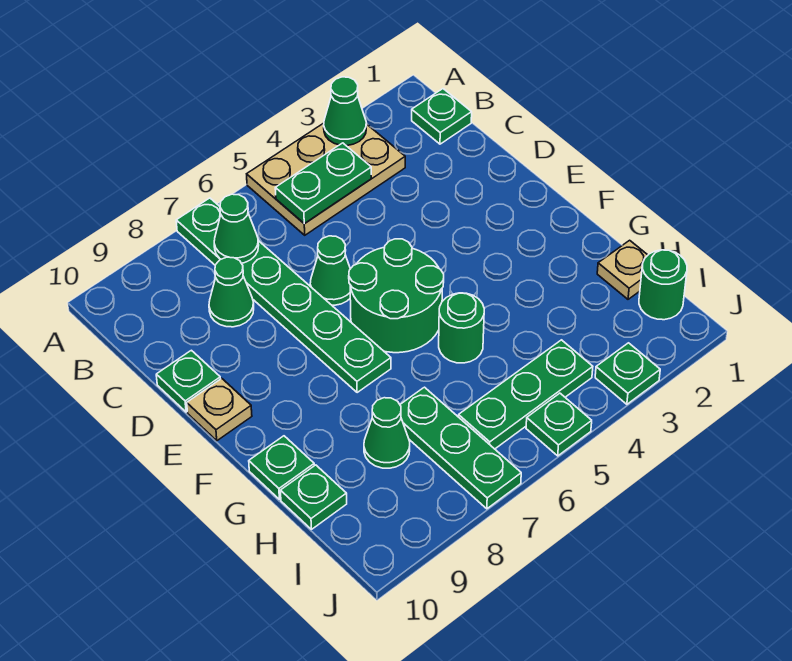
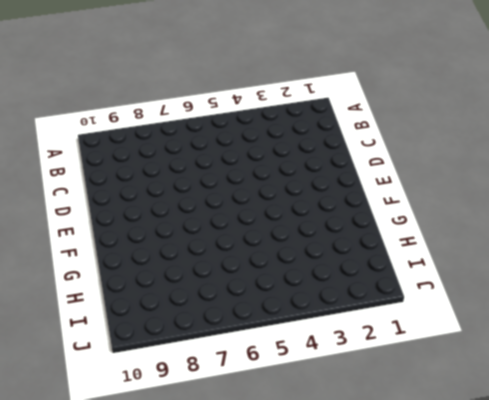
none -> tan plate A3:B5 level 1
none -> green plate A7:F7 level 1
none -> green plate B1 level 1

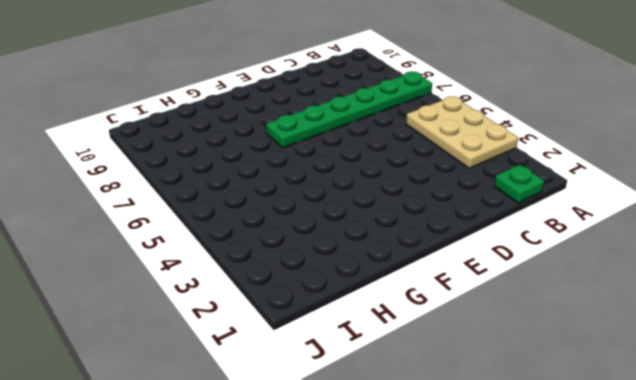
none -> green cone C8 level 1
none -> green cone D6 level 1
none -> green plate D10 level 1

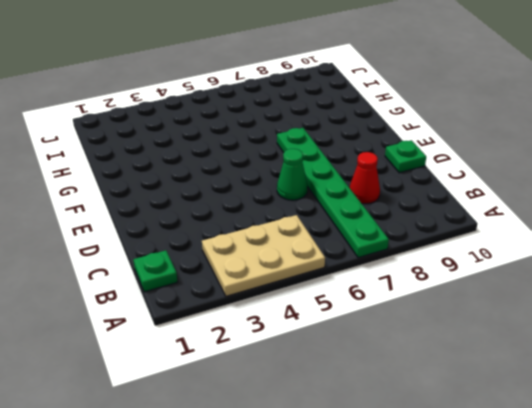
red cone C8 level 1 -> green cone C8 level 1
none -> green round brick E5:F6 level 1
none -> tan plate E10 level 1
none -> green round brick G5 level 1

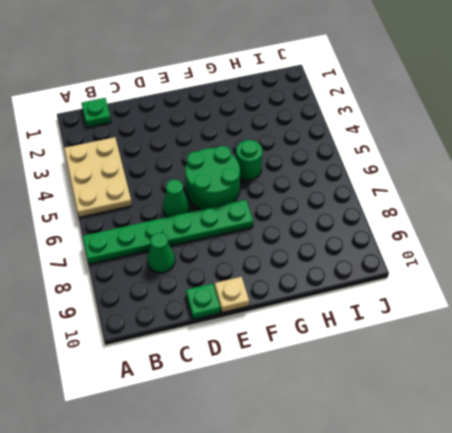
none -> green plate G10 level 1
none -> tan plate H1 level 1
none -> green plate H7:J7 level 1

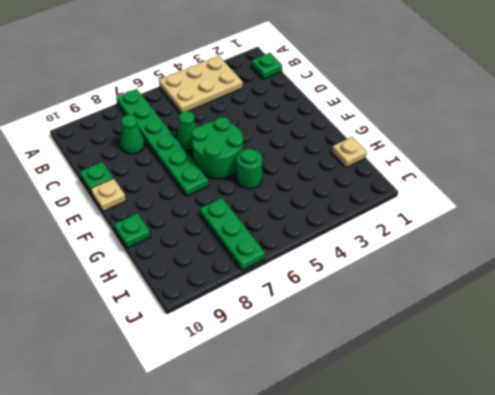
none -> green cone H8 level 1
none -> green plate H10 level 1
none -> green round brick I1 level 1

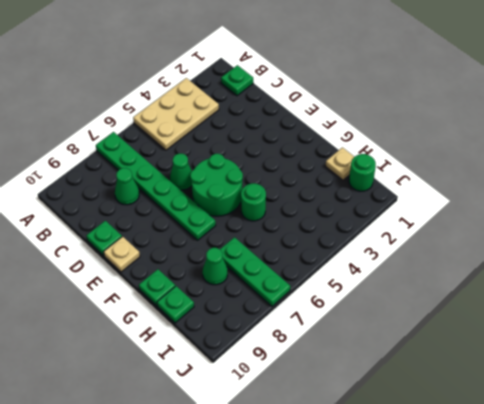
none -> green plate I4:I6 level 1
none -> green plate J3 level 1
none -> green plate J5 level 1

